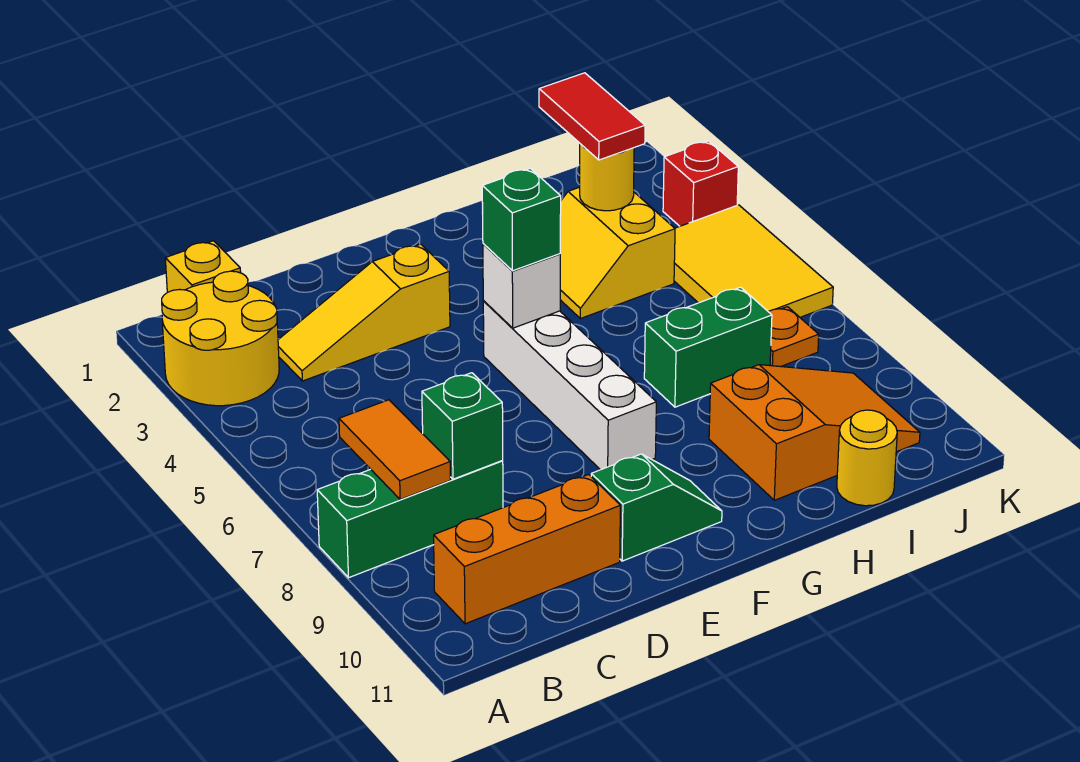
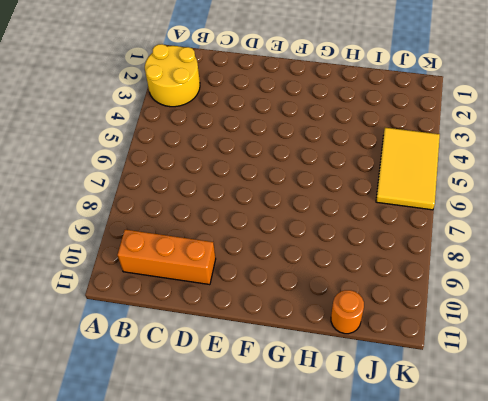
orange round brick I11 level 1 -> yellow round brick I11 level 1
none -> green brick A8:C8 level 1
none -> yellow brick B1 level 1
none -> yellow slope C3:E3 level 1 top E

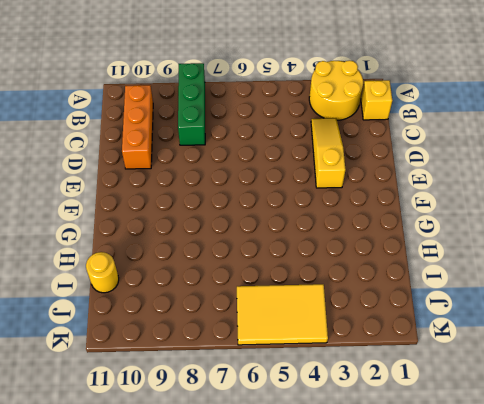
none -> green slope E10:F10 level 1 top E
none -> white brick F5:F8 level 1
none -> yellow slope H3:I4 level 1 top I

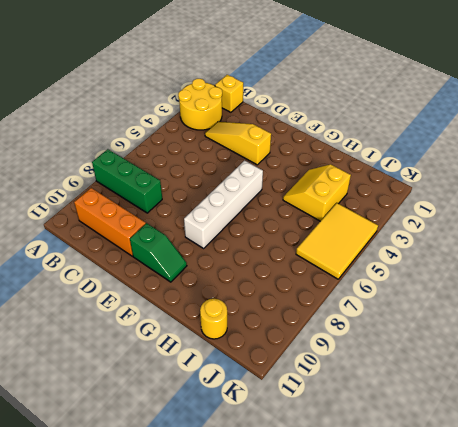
none -> green brick H7:I7 level 1
none -> orange slope H9:J10 level 1 top H
none -> orange plate J7 level 1

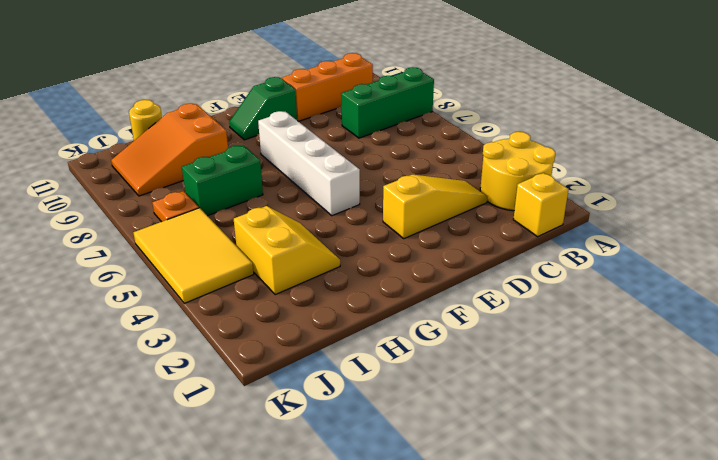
none -> red brick K3 level 1
none -> orange tile B7:B8 level 2
none -> green brick C8 level 2

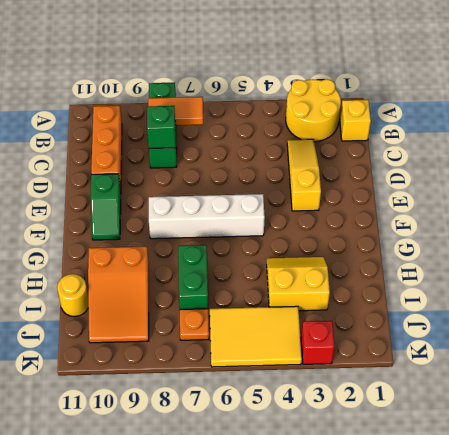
none -> white brick F5 level 2
none -> yellow round brick I3 level 2
none -> green brick F5 level 3

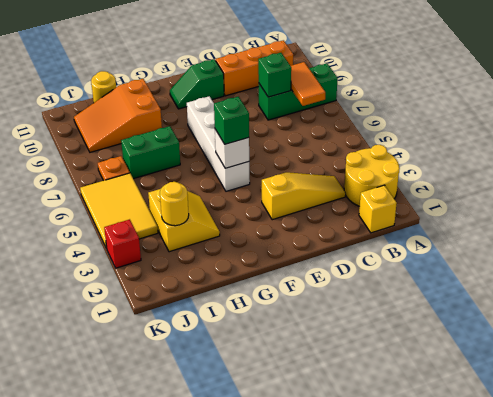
none -> red tile I2:I3 level 3

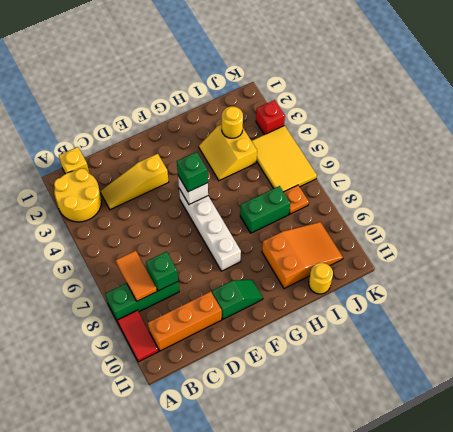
red tile A9:A10 level 1 -> red tile I2:I3 level 3

